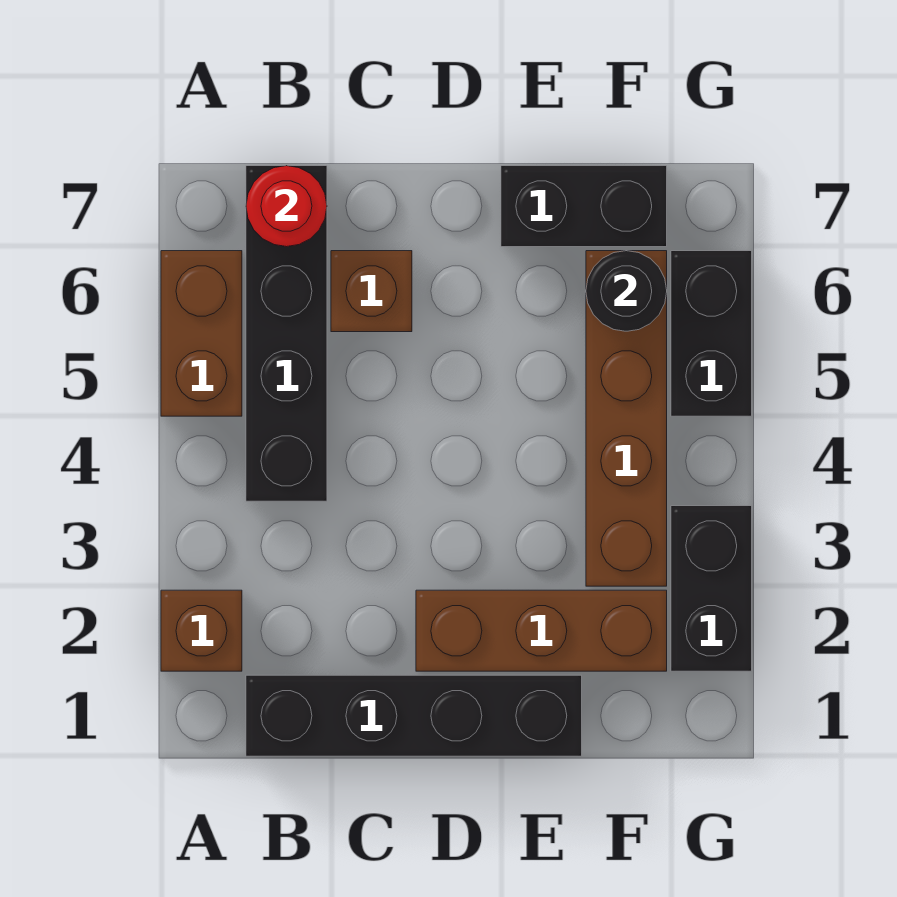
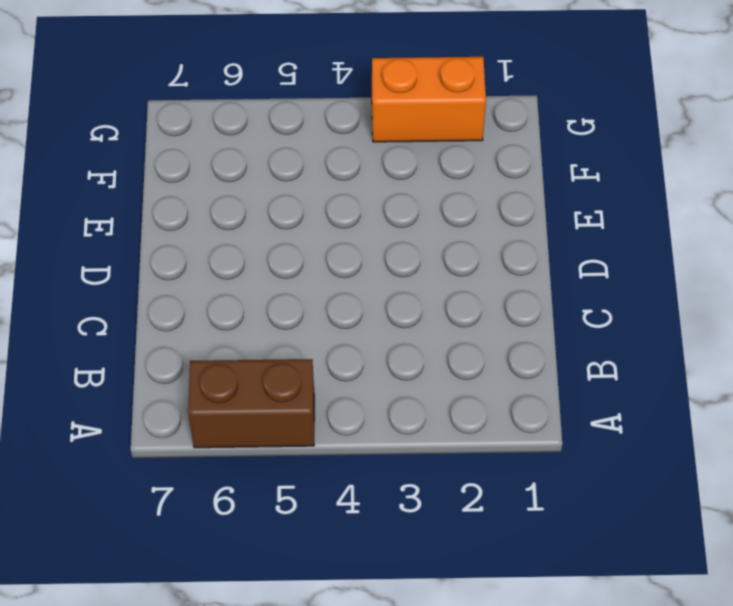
orange brick G2:G3 level 1 -> black brick G2:G3 level 1
none -> brown brick A2 level 1
none -> black brick B1:E1 level 1
none -> black brick B4:B7 level 1

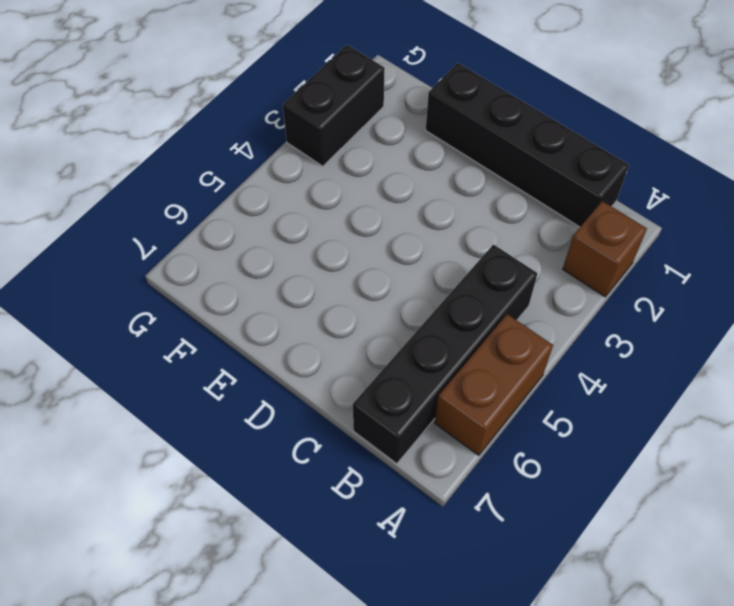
none -> brown brick C6 level 1
none -> brown brick D2:F2 level 1
none -> black brick E7:F7 level 1

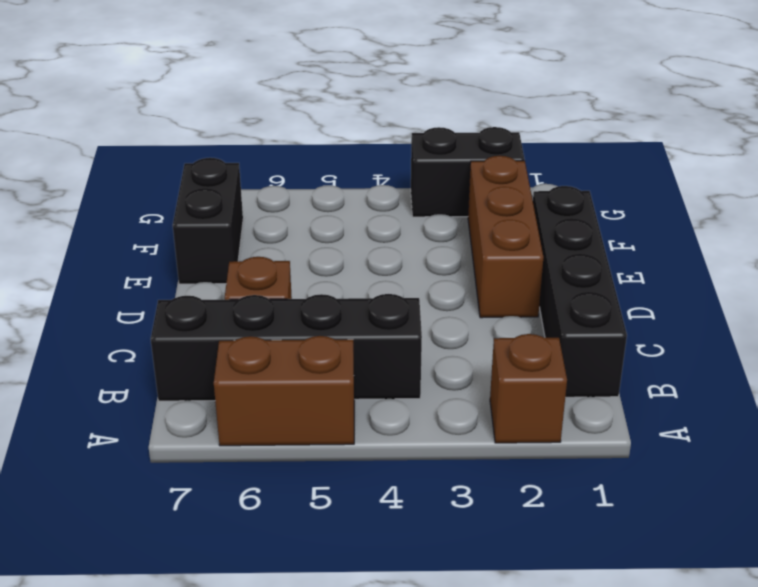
none -> brown brick F3:F6 level 1
none -> black brick G5:G6 level 1
none -> red round brick B7 level 2

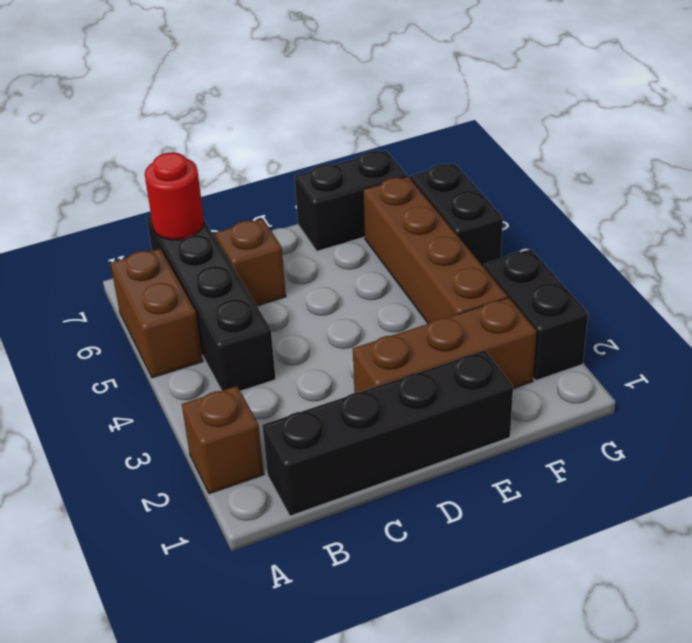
none -> black round brick F6 level 2

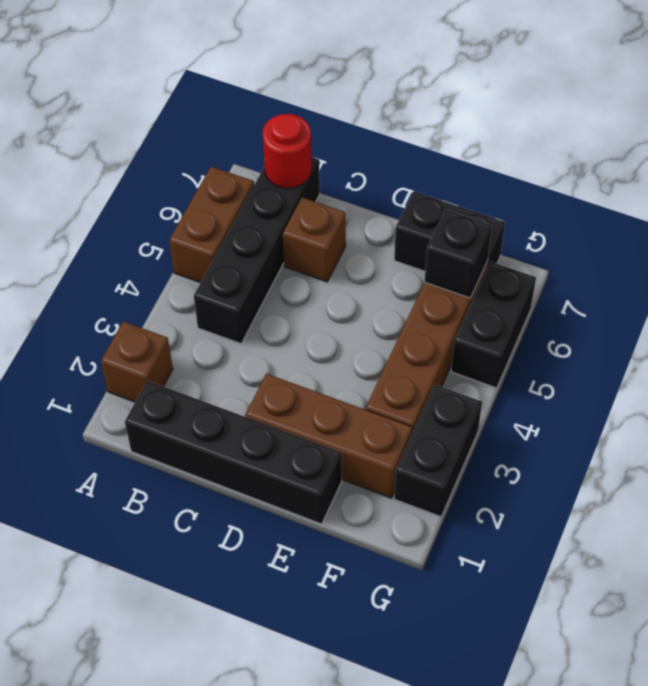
black brick F6 level 2 -> black round brick F6 level 2

